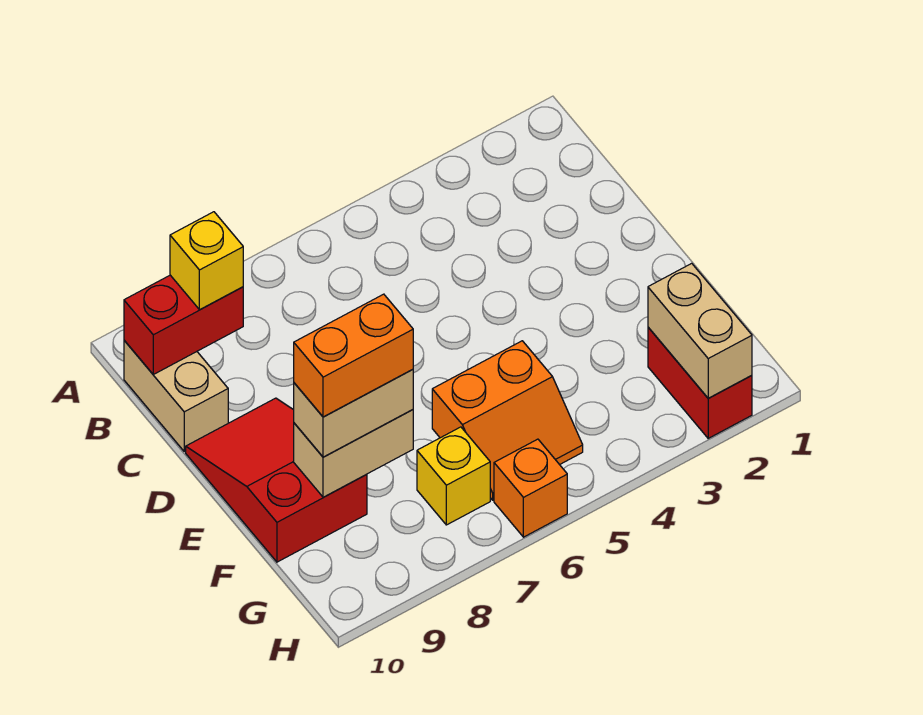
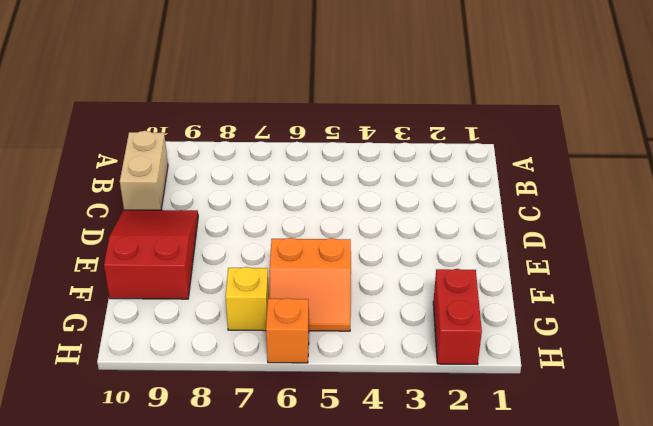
none -> red brick B9:B10 level 2
none -> tan brick F8:F9 level 2
none -> tan brick G2:H2 level 2

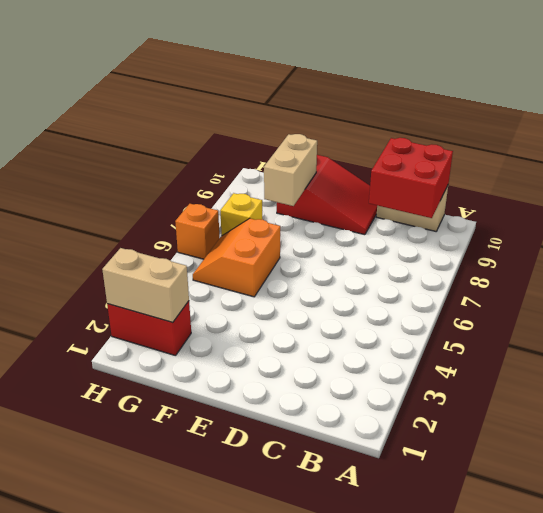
red brick B9:C10 level 2 -> red brick B9:B10 level 2
none -> yellow brick B9 level 3
none -> tan brick F8:F9 level 3
none -> orange brick F8:F9 level 4

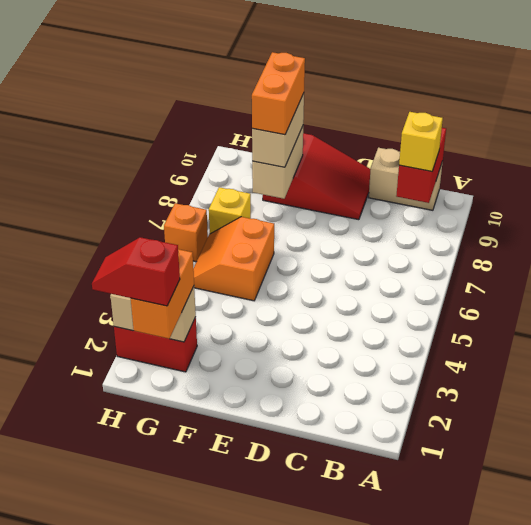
orange brick G1:G2 level 3 -> none
red slope G1:H1 level 4 top G -> none

